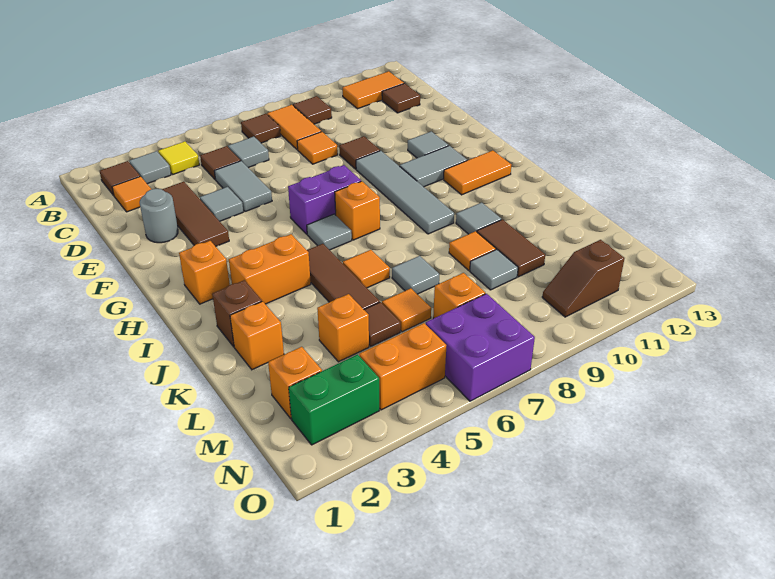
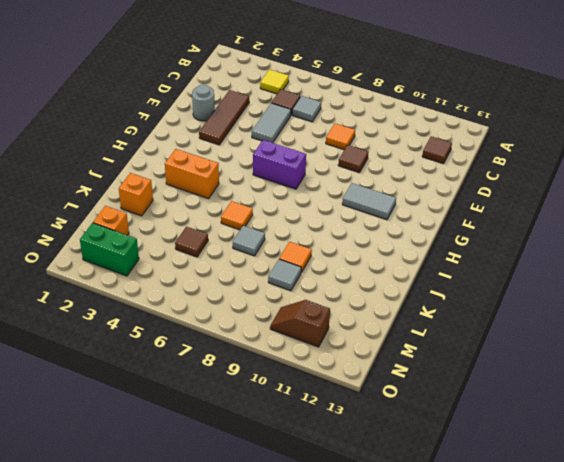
none -> brown tile B2 level 1
none -> grey tile B3 level 1
none -> brown tile B7 level 1
none -> orange tile B8:C8 level 1

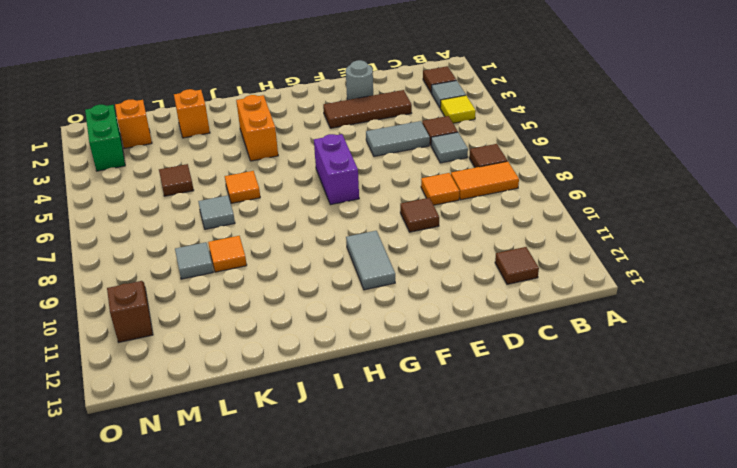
none -> brown tile B9 level 1
none -> orange tile B11:B12 level 1
none -> orange tile C2 level 1
none -> grey tile E4 level 1

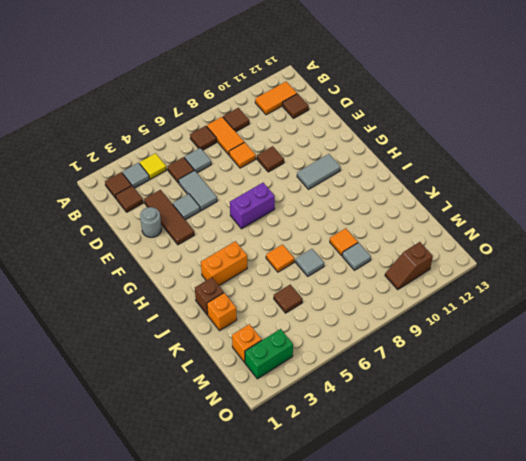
brown tile C2 level 1 -> orange tile C2 level 1
none -> grey tile F9:I9 level 1
none -> grey tile F11 level 1
none -> orange brick H2 level 1
none -> grey tile H6 level 1

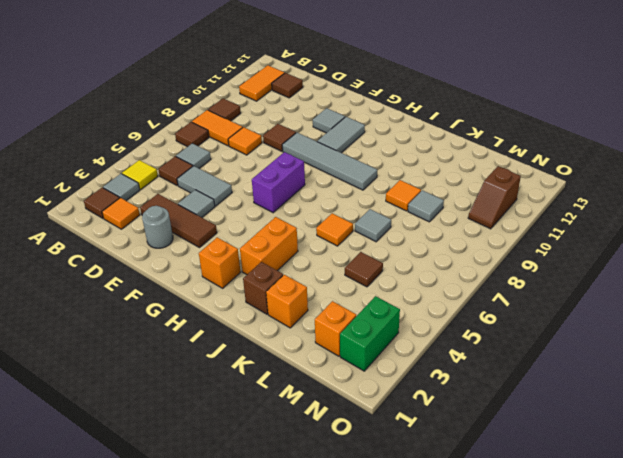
none -> grey tile H6 level 1
none -> orange brick H7 level 1
none -> orange tile H11:H12 level 1
none -> brown tile I5:K5 level 1

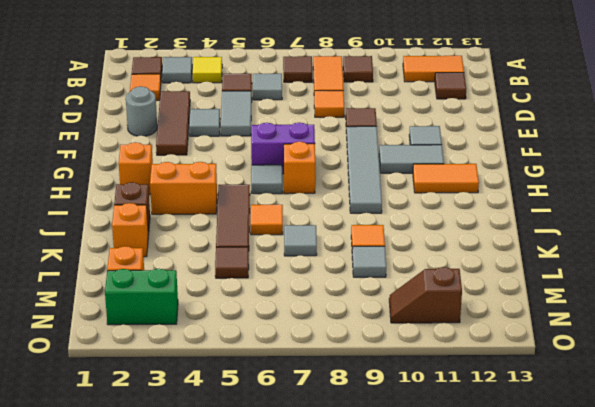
none -> grey tile J10 level 1
none -> brown tile K10:L10 level 1
none -> orange brick L4 level 1
none -> orange tile L6 level 1

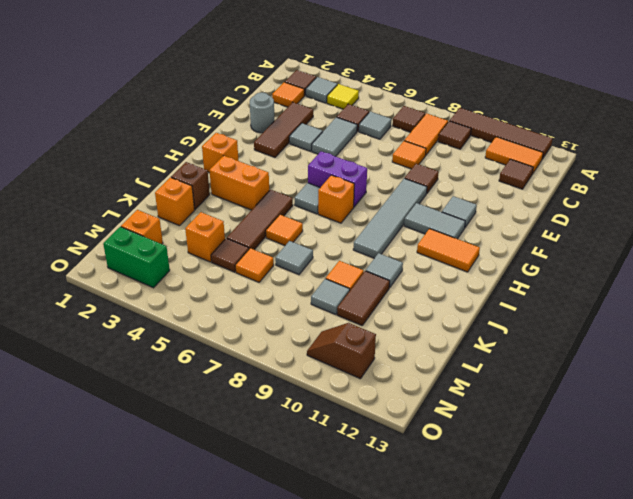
brown tile A9:A12 level 1 -> none
none -> orange brick M7 level 1
none -> orange brick N4:N5 level 1
none -> purple brick N6:O7 level 1

